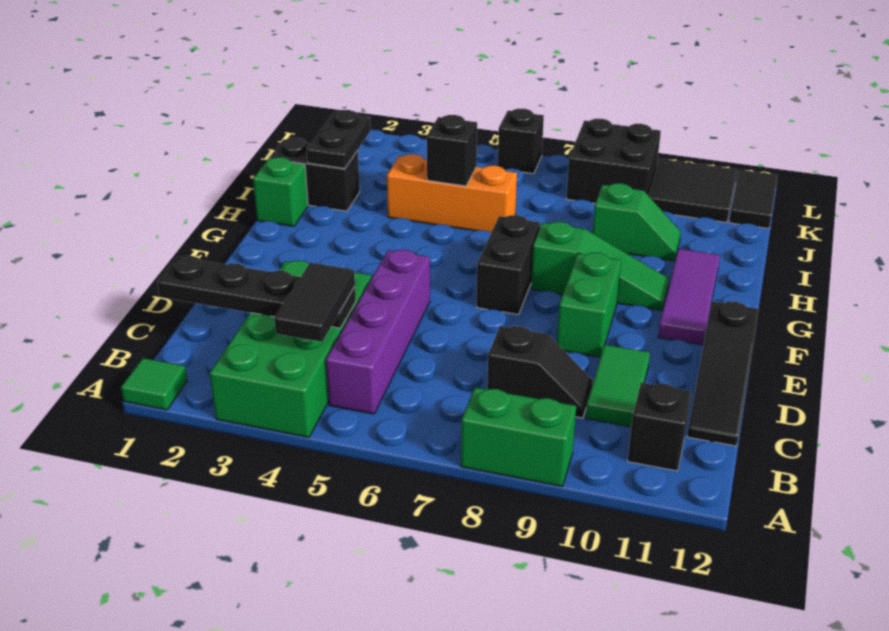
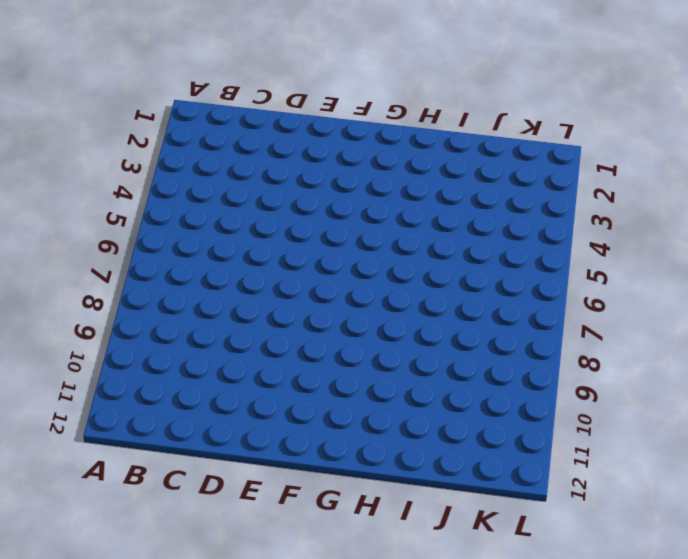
none -> green tile A1 level 1
none -> green brick A3:D4 level 1
none -> green brick A8:A9 level 1

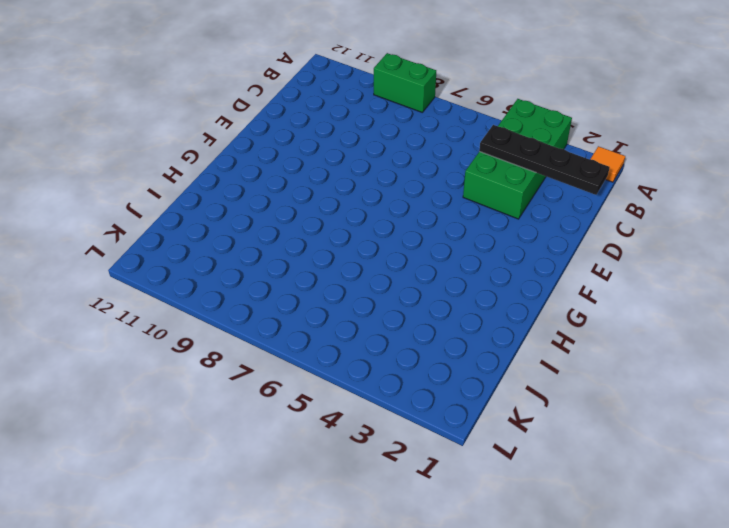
orange tile A1 level 1 -> green tile A1 level 1
none -> purple brick B5:E5 level 1
none -> black brick B11 level 1
none -> black slope C8:C9 level 1 top 8

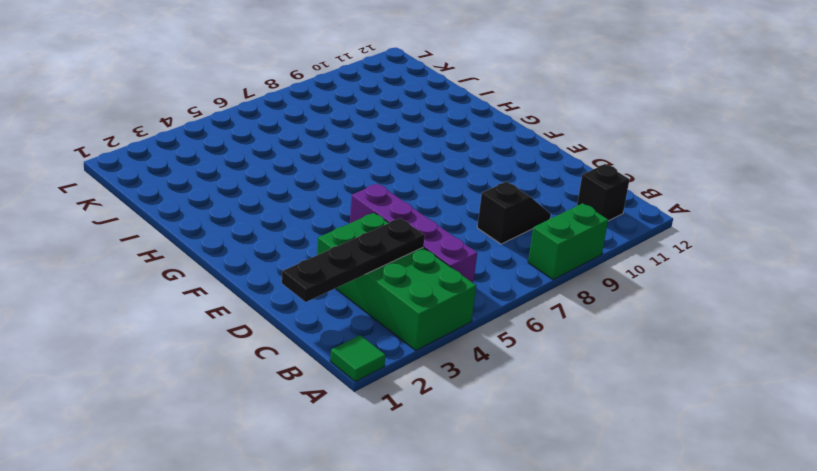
none -> green tile C10:D10 level 1
none -> black slope C12:E12 level 1 top E
none -> green brick E9:F9 level 1

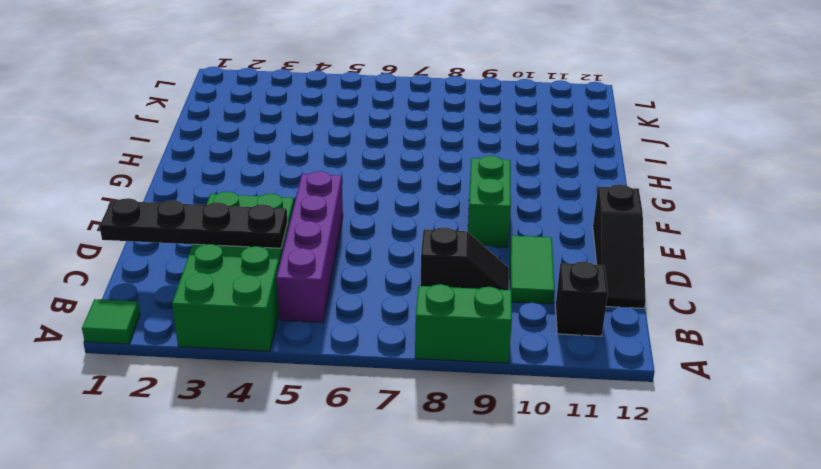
none -> black brick F7:G7 level 1
none -> purple tile F11:H11 level 1
none -> green slope G8:G10 level 1 top 8

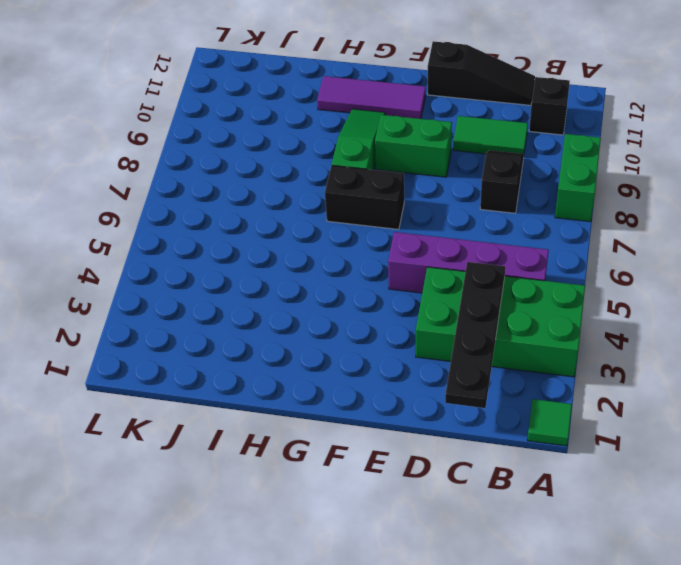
none -> green brick H1 level 1
none -> black brick I1:I2 level 1
none -> orange brick I4:I6 level 1

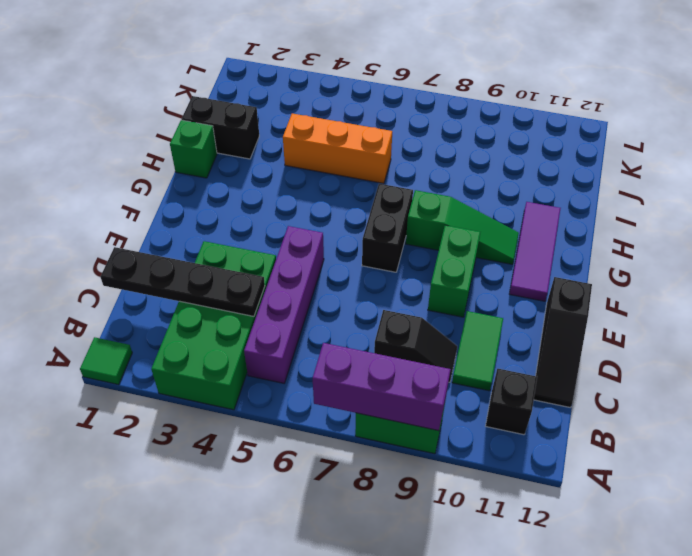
purple brick A7:A9 level 2 -> none
none -> green slope I9:I10 level 1 top 9
none -> black brick K8:L9 level 1
none -> black tile K10:L11 level 1

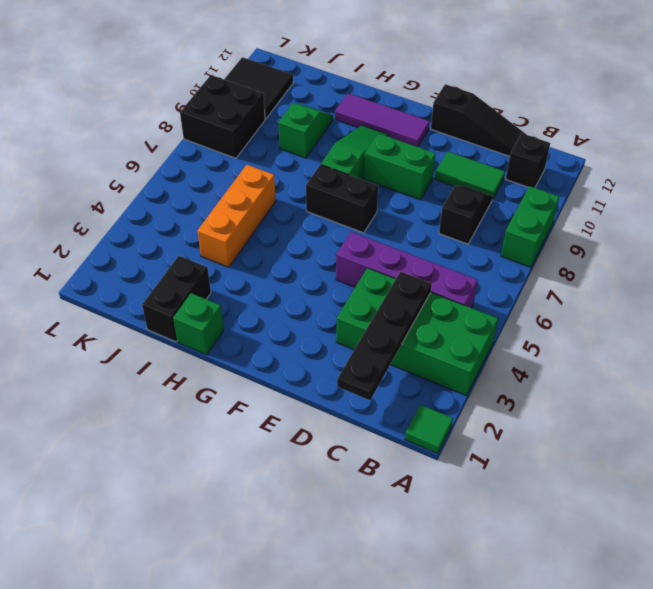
none -> black tile K12:L12 level 1
none -> black brick L6 level 1
none -> black plate I2:J2 level 2

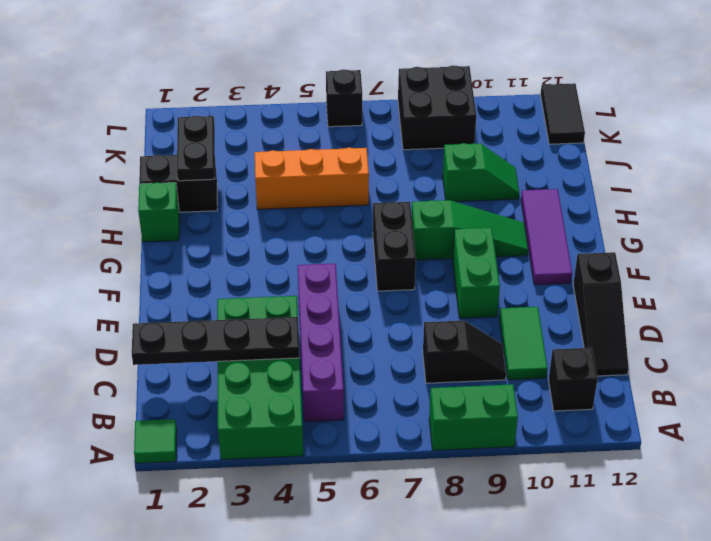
none -> black tile K10:L11 level 1
none -> black brick I5 level 2
none -> black tile B4:C4 level 3

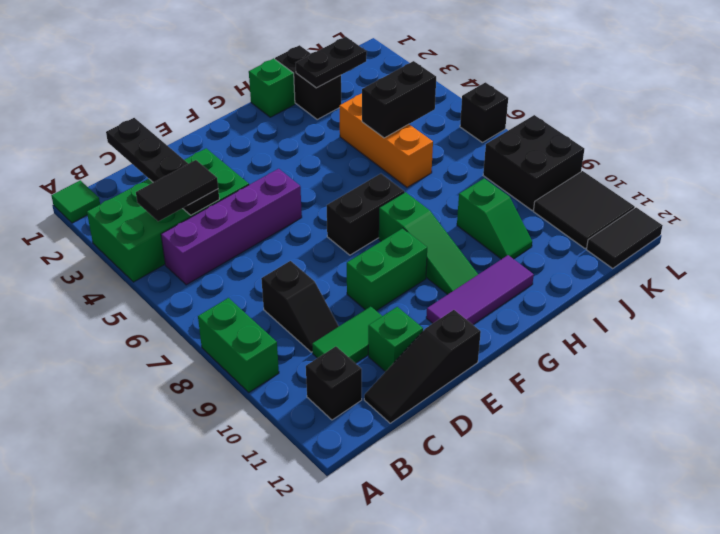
green brick D11 level 1 -> none
black brick I5:J5 level 2 -> black brick I5 level 2

